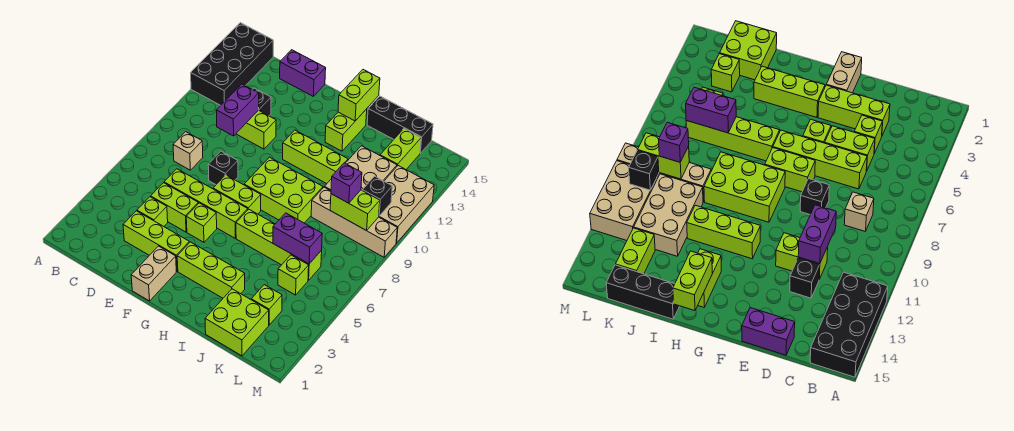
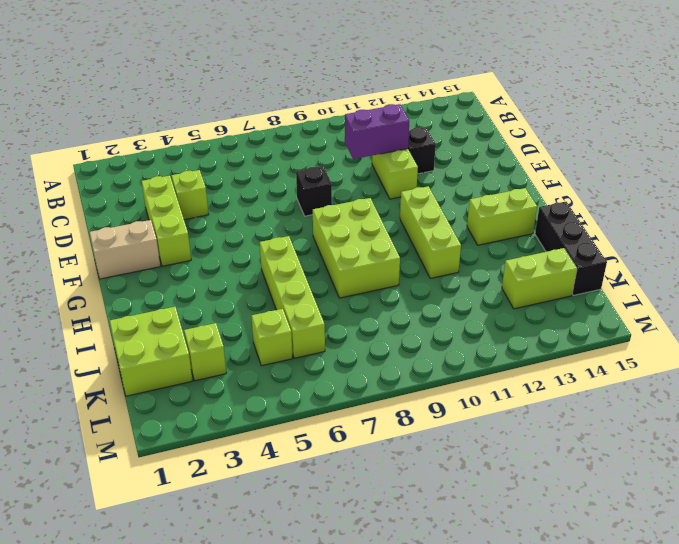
none -> black brick A12:B15 level 1
none -> tan brick C8 level 1
none -> lime brick D5:E5 level 1
none -> lime brick D6:G6 level 1

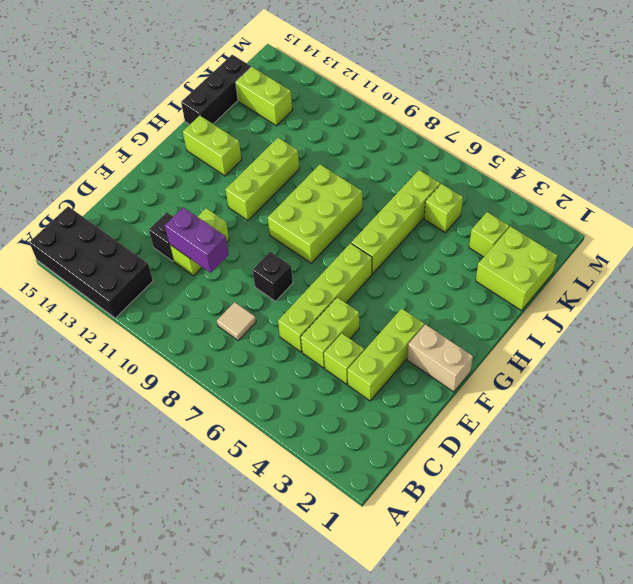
tan tile C8 level 1 -> tan brick C8 level 1
none -> purple brick D15:E15 level 1
none -> lime brick F5 level 1
none -> lime brick F7:G7 level 1
none -> lime brick G3:I3 level 1

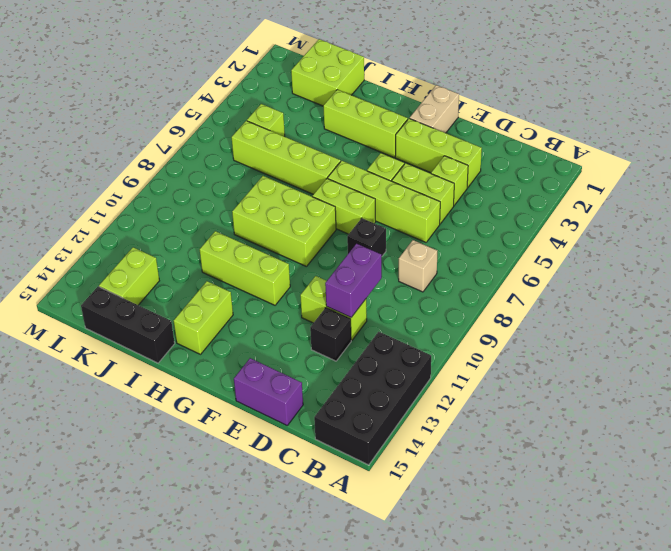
none -> tan brick J9:M9 level 1
none -> tan brick J10:K12 level 1
none -> lime brick K3 level 1
none -> tan brick L10:M12 level 1

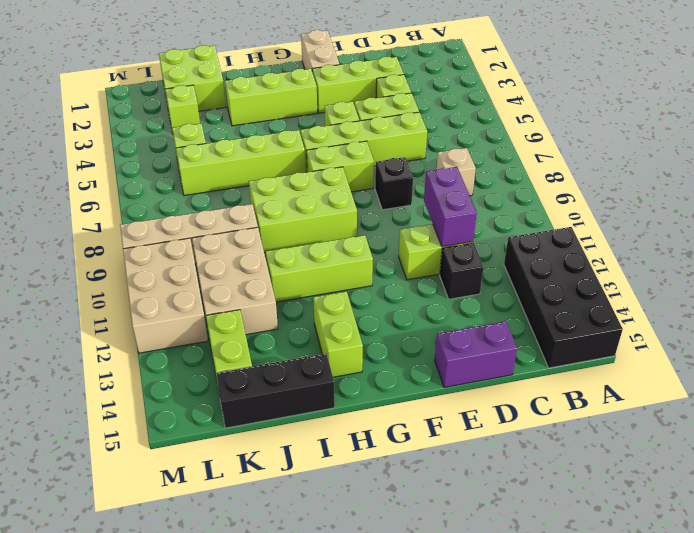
none -> lime brick H14:H15 level 2
none -> purple brick J6:K6 level 2
none -> lime brick K9:L9 level 2
none -> black brick L10 level 2

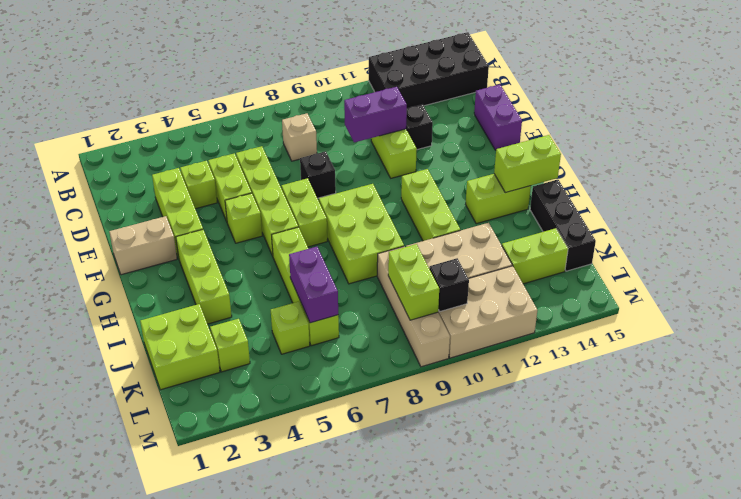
none -> purple brick K9 level 3

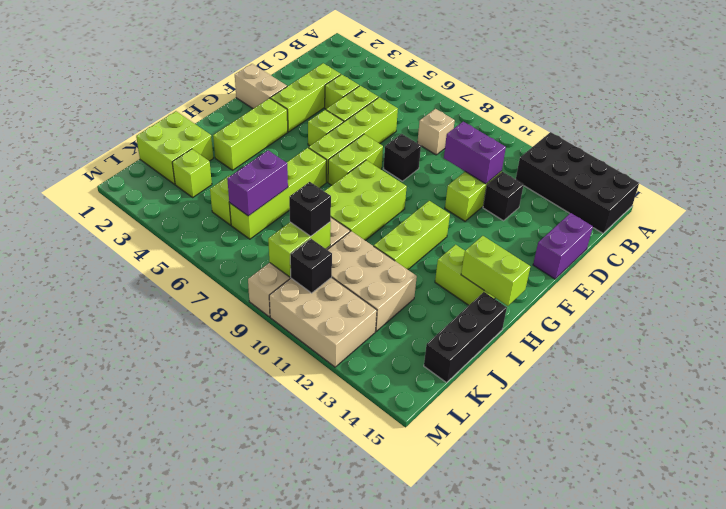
black brick K9 level 3 -> purple brick K9 level 3
none -> lime brick K13:K14 level 1

